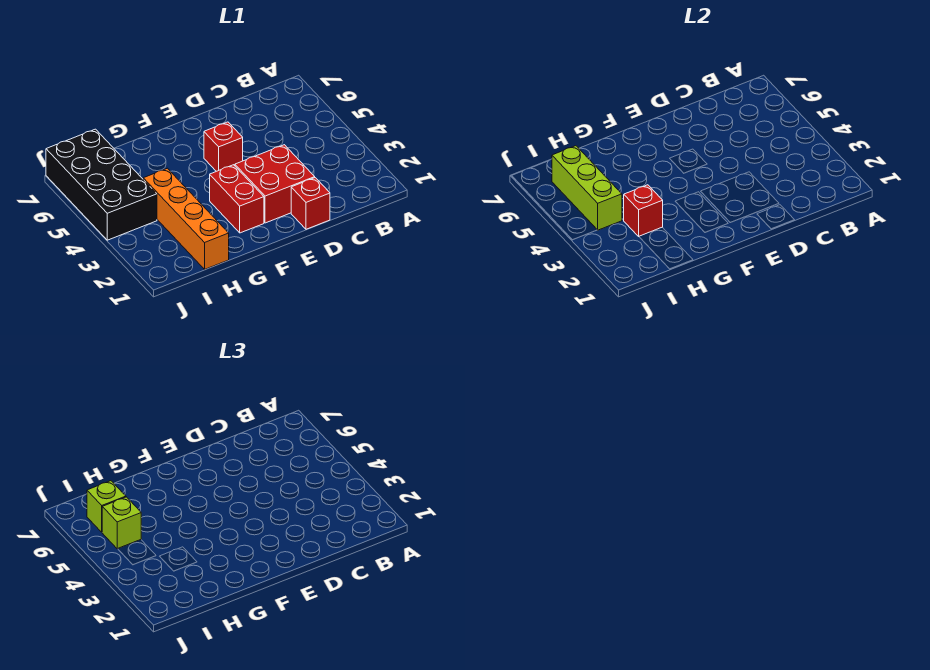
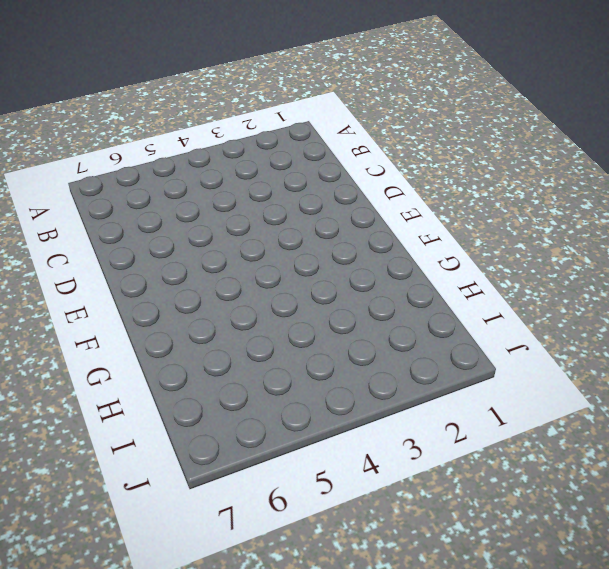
none -> red brick D1 level 1
none -> red brick D2:E3 level 1

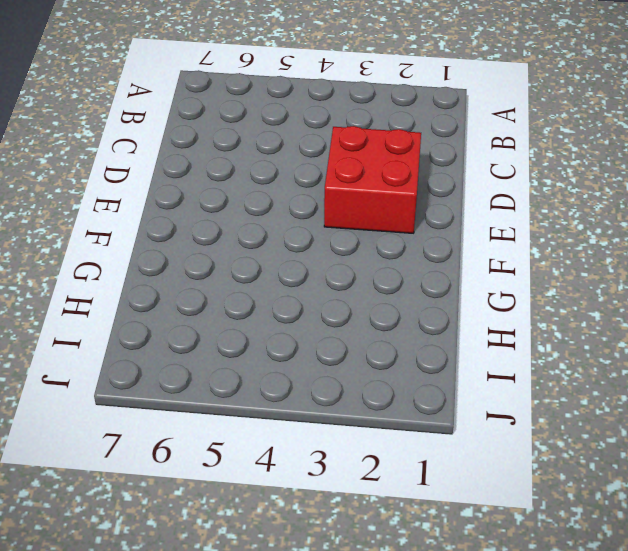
none -> red brick D1 level 1
none -> red brick E5 level 1

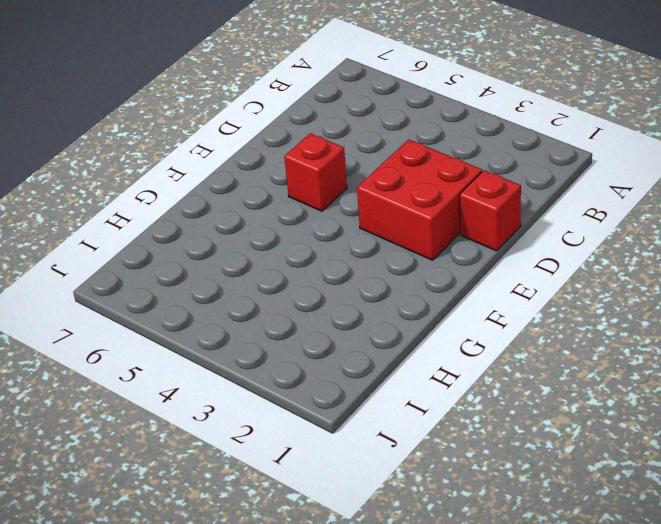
none -> red brick F2:F3 level 1
none -> orange brick H1:H4 level 1

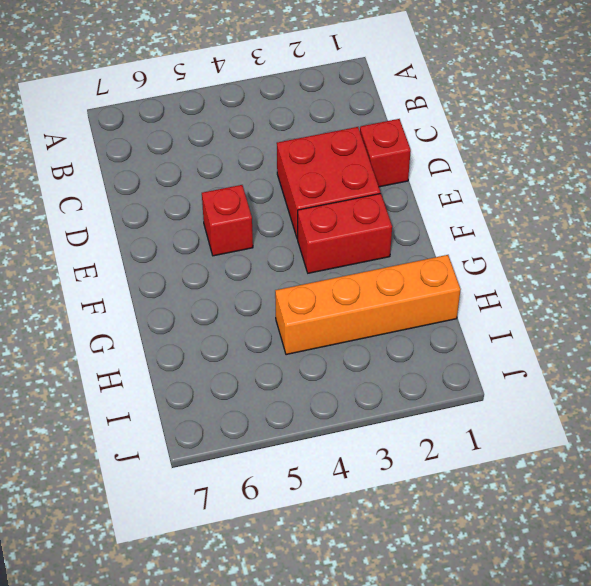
none -> black brick I4:J7 level 1
none -> red brick H3 level 2

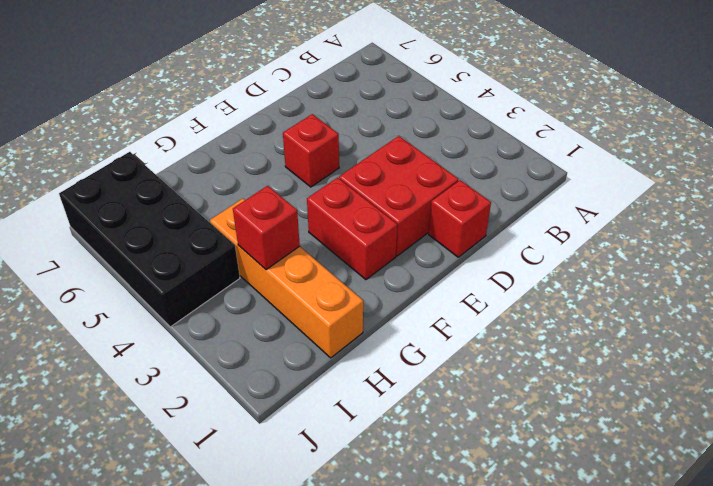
none -> lime brick I4:I6 level 2
none -> lime brick I5 level 3

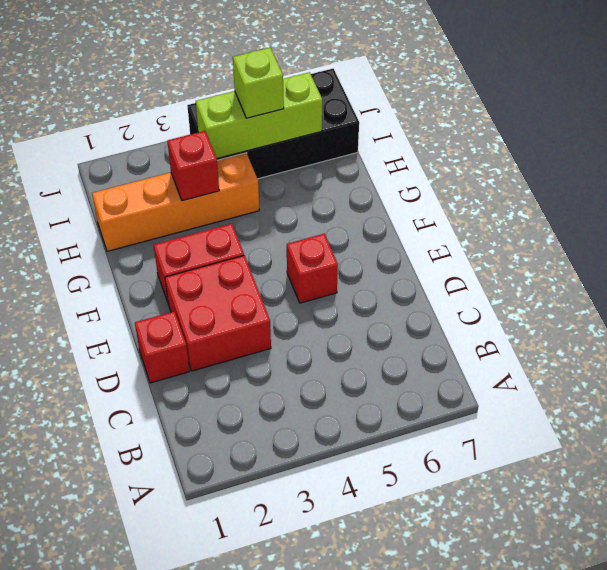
none -> lime brick I6 level 3

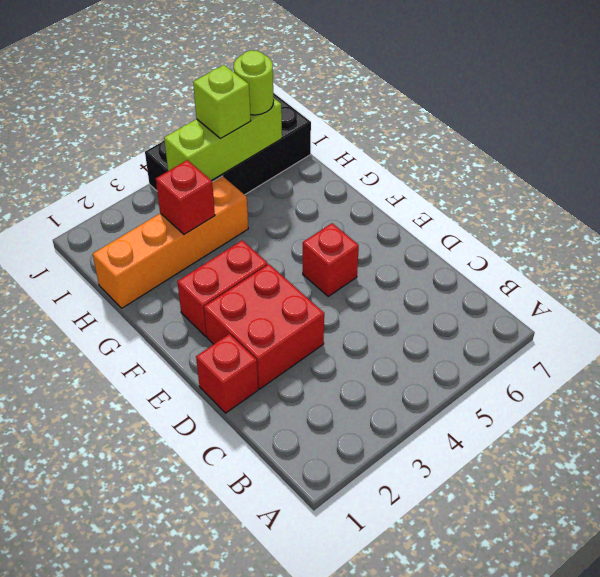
lime round brick I6 level 3 -> lime brick I6 level 3

